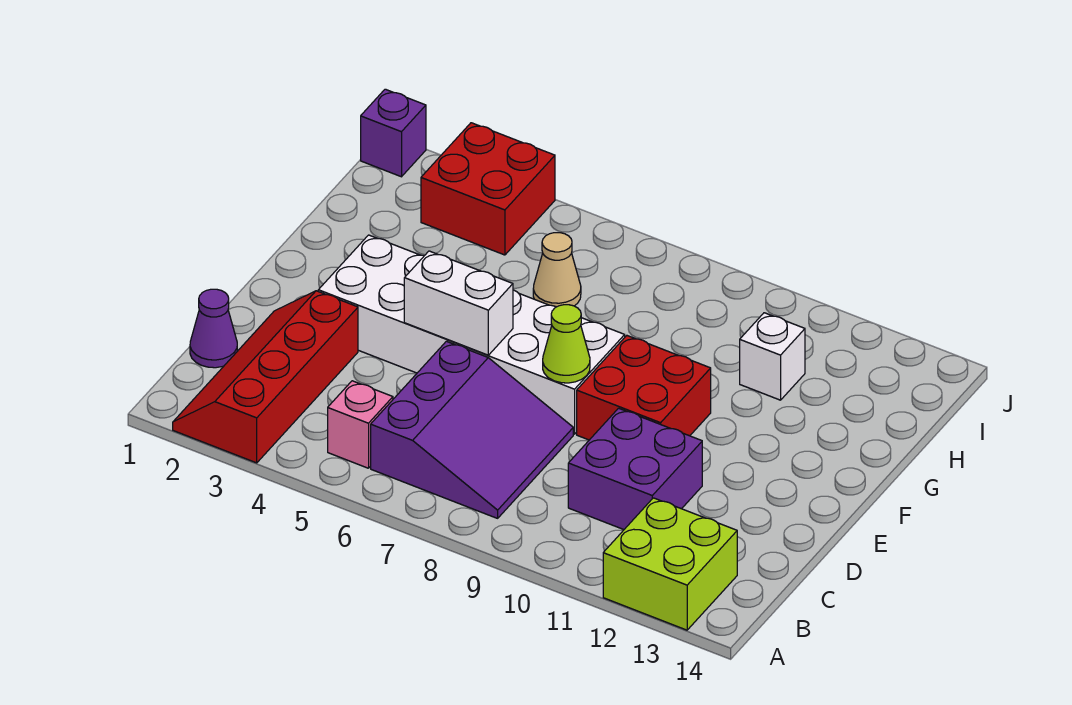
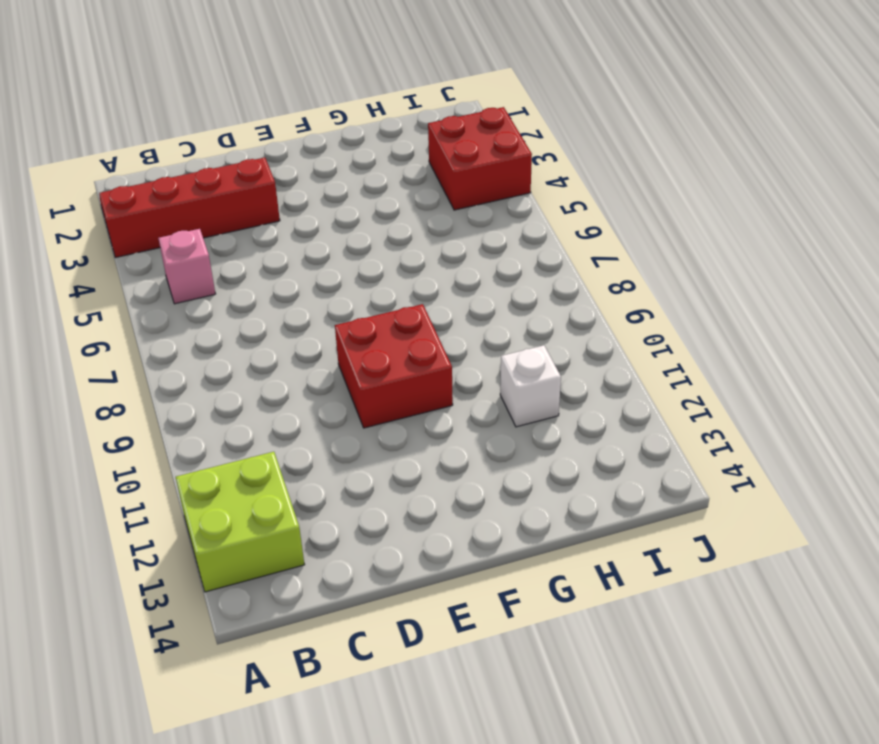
none -> purple slope B6:D8 level 1 top 6
none -> purple cone C1 level 1
none -> purple brick C10:D11 level 1

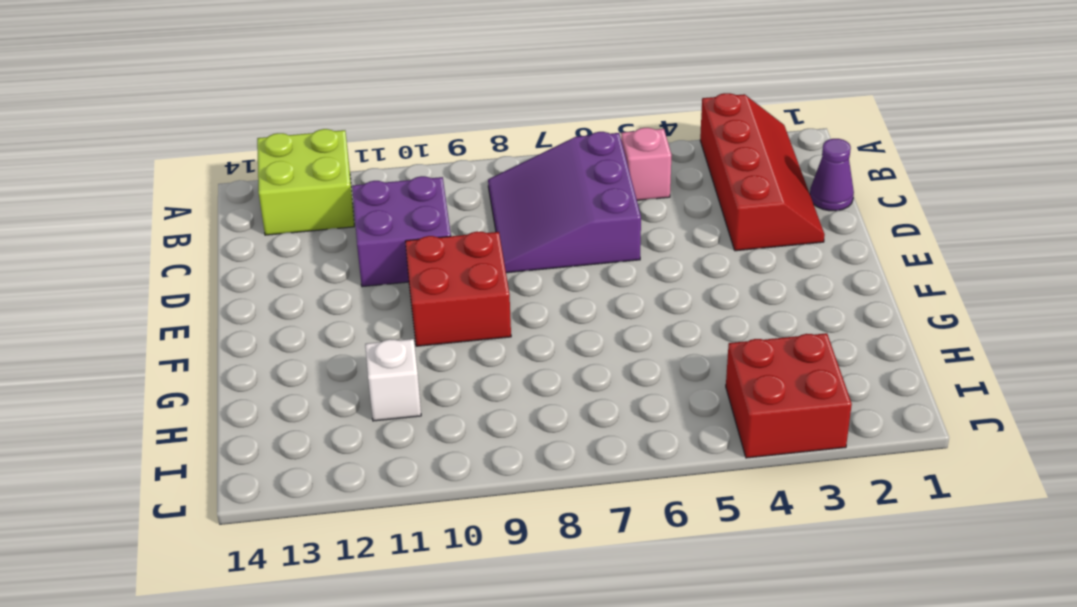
none -> white brick E3:F8 level 1
none -> tan cone H6 level 1
none -> purple brick J1 level 1

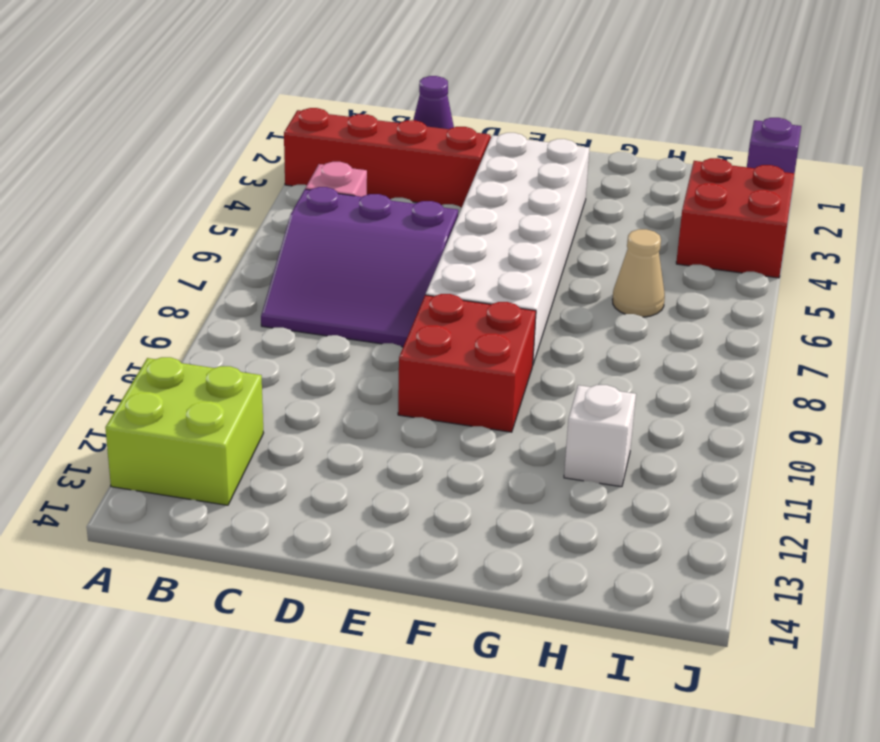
none -> purple brick C10:D11 level 1
none -> white brick E5:E6 level 2
none -> lime cone E8 level 2

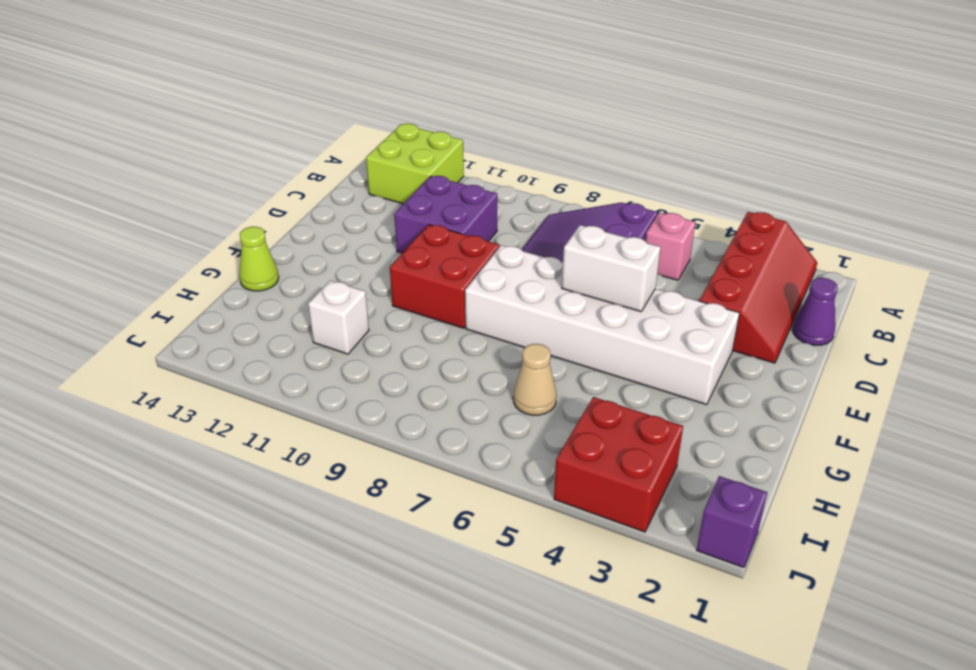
lime cone G14 level 1 -> lime cone E8 level 2

